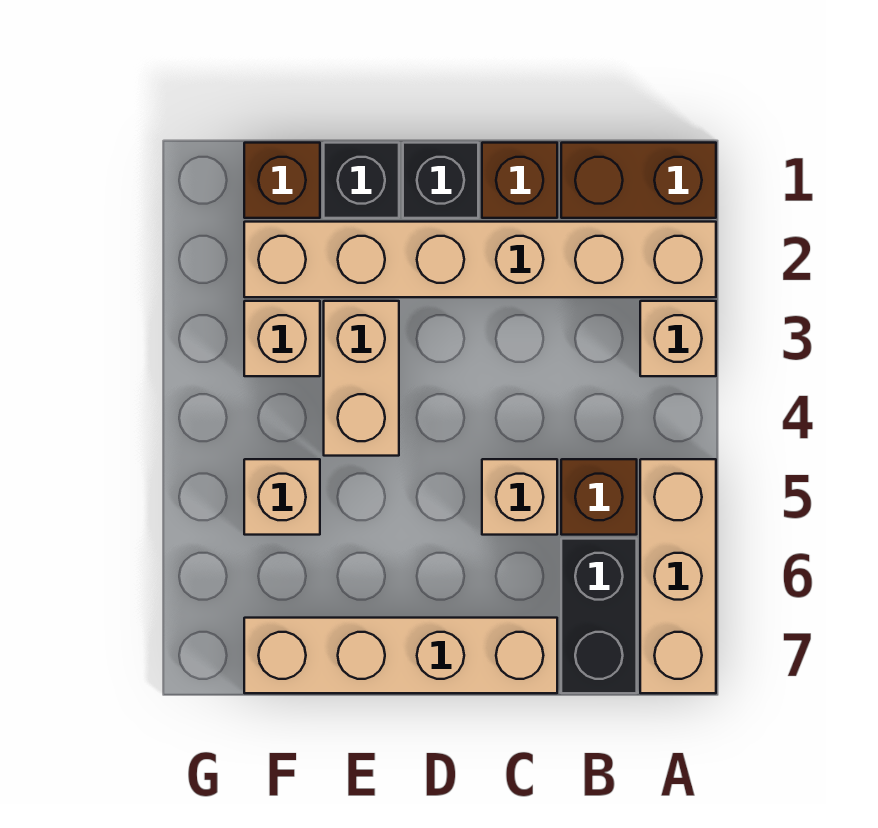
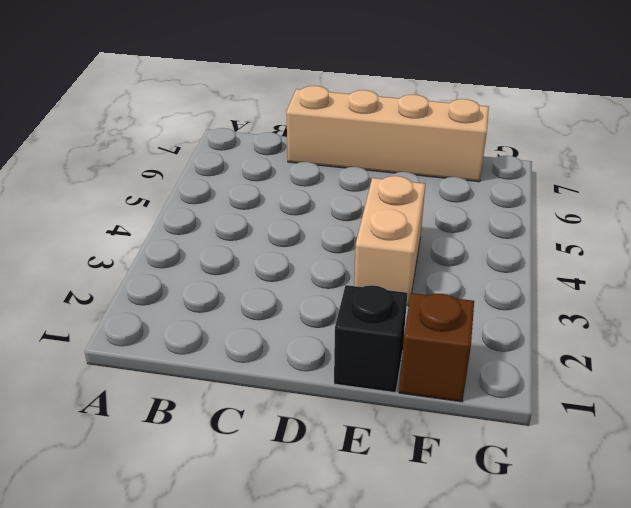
none -> brown brick A1:B1 level 1
none -> tan brick A2:F2 level 1
none -> tan brick A3 level 1

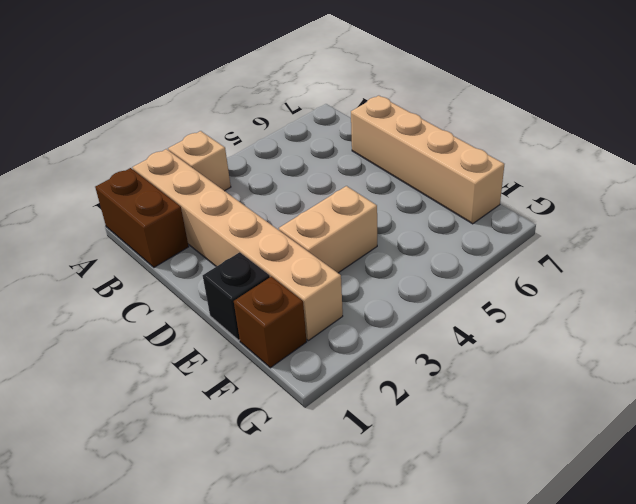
none -> tan brick A5:A7 level 1
none -> brown brick B5 level 1
none -> black brick B6:B7 level 1

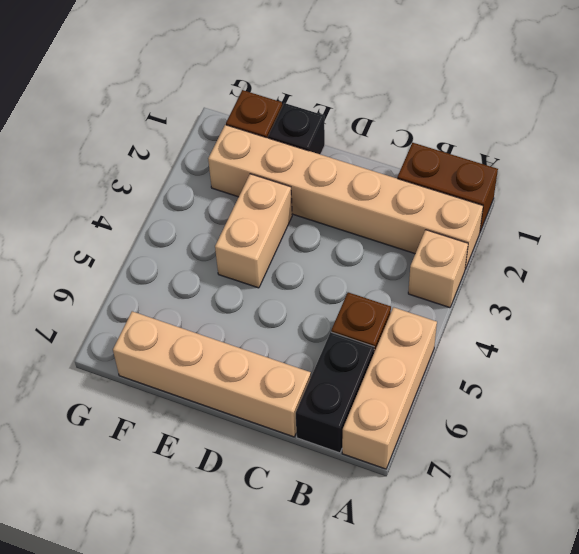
none -> brown brick C1 level 1
none -> tan brick C5 level 1
none -> black brick D1 level 1

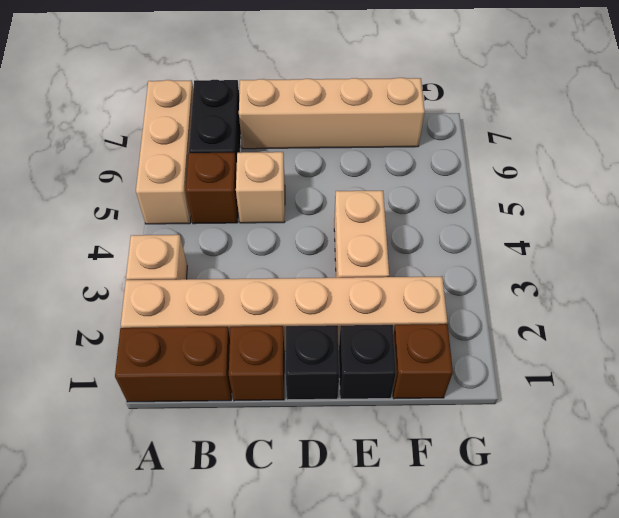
none -> tan brick F3 level 1
none -> tan brick F5 level 1

